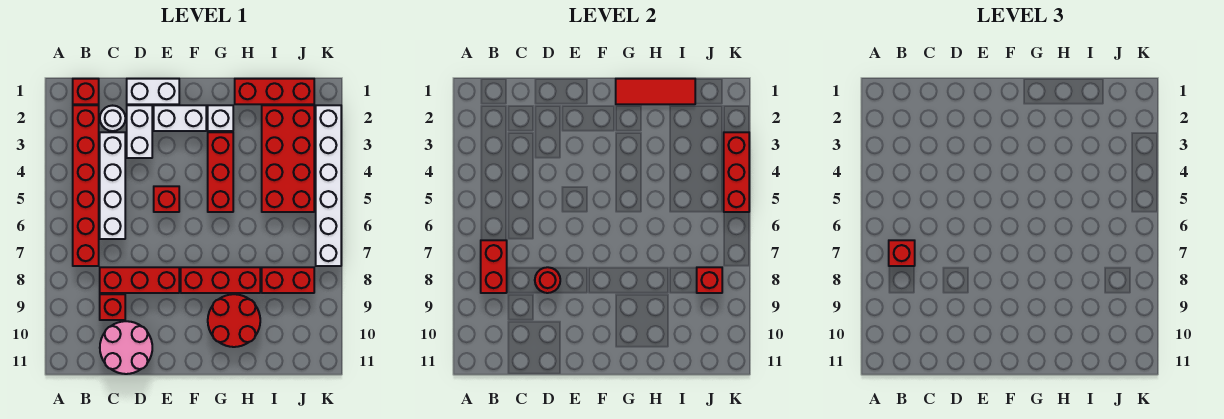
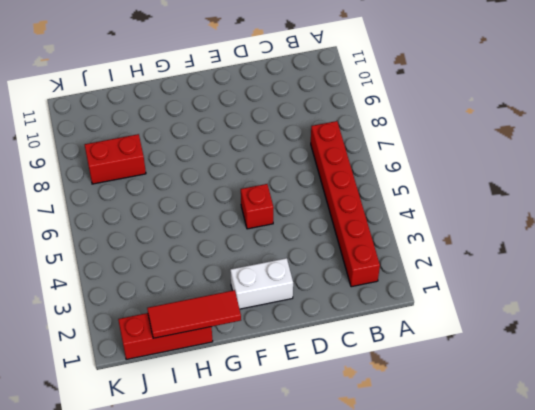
none -> red brick B1 level 1
none -> white round brick C2 level 1
none -> white brick C3:C6 level 1

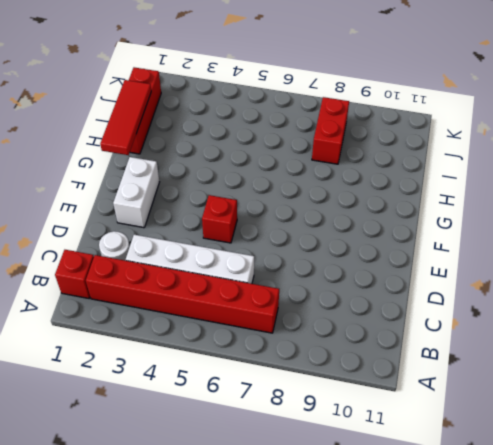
none -> red brick C8:E8 level 1
none -> red brick C9 level 1
none -> pink round brick C10:D11 level 1

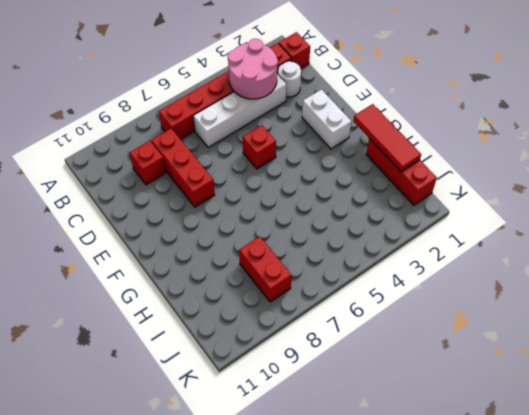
pink round brick B3:C4 level 2 -> pink round brick C10:D11 level 1
none -> white brick D1:E1 level 1
none -> white brick D2:D3 level 1
none -> red brick F8:H8 level 1

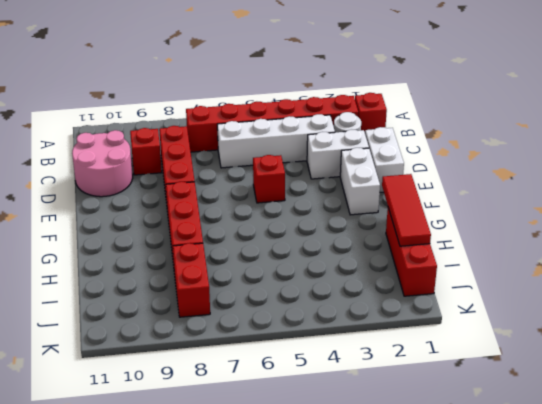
none -> white brick G2 level 1
none -> red brick G3:G5 level 1
none -> red round brick G9:H10 level 1

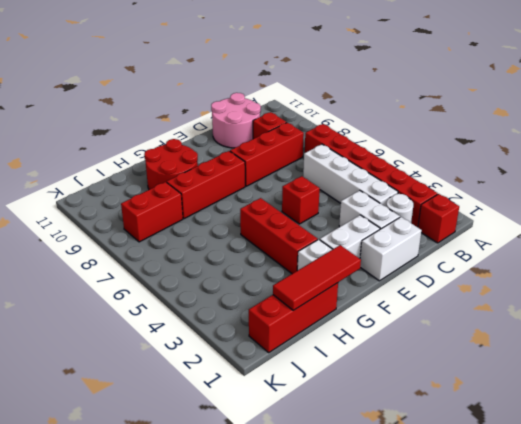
none -> red brick I2:J5 level 1
none -> white brick K2:K7 level 1
none -> red brick B7:B8 level 2

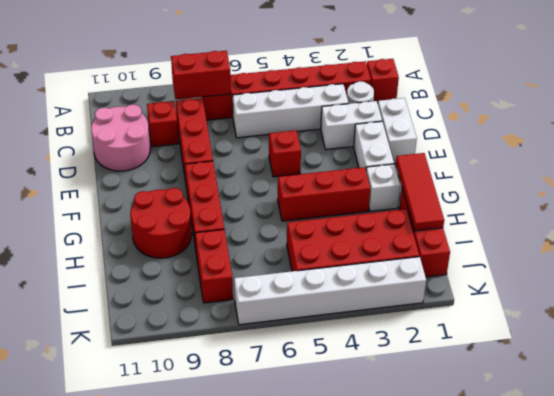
none -> red round brick D8 level 2
none -> red brick J8 level 2
none -> red brick K3:K5 level 2

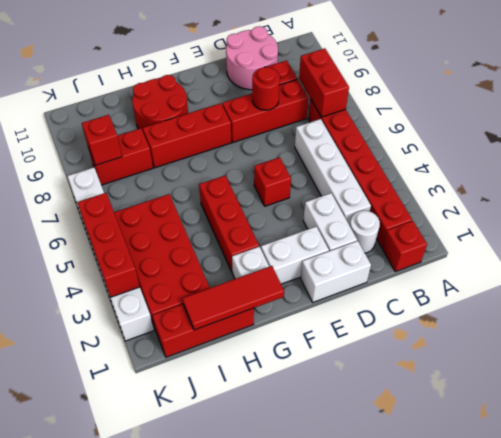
none -> red brick B7 level 3

